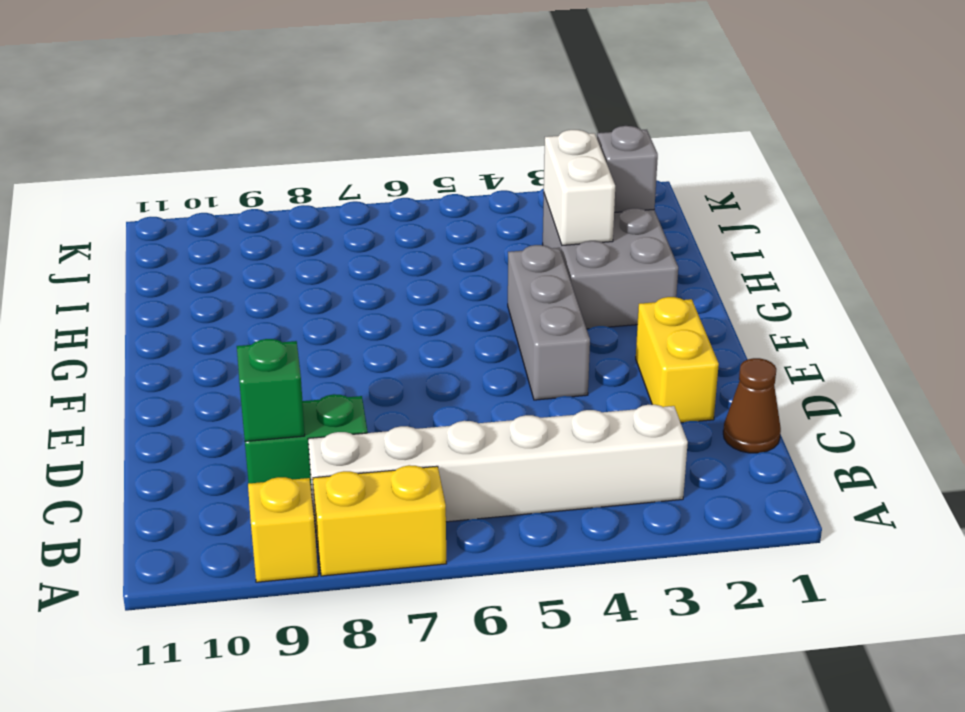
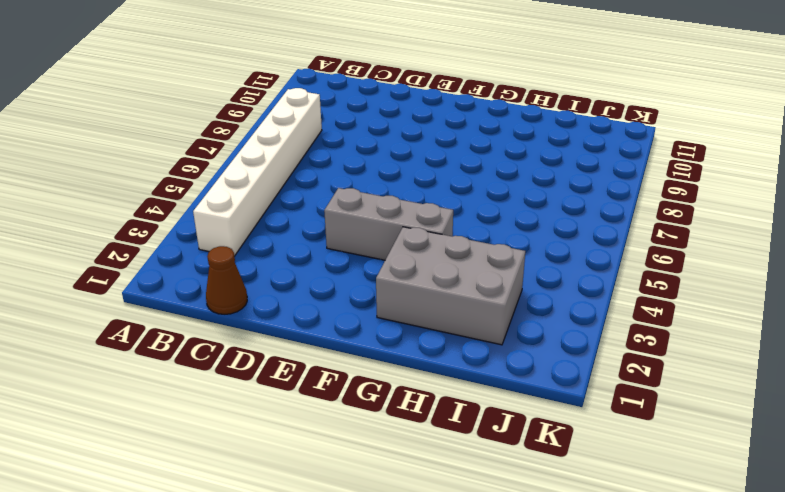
none -> yellow brick A7:A8 level 1
none -> yellow brick A9 level 1

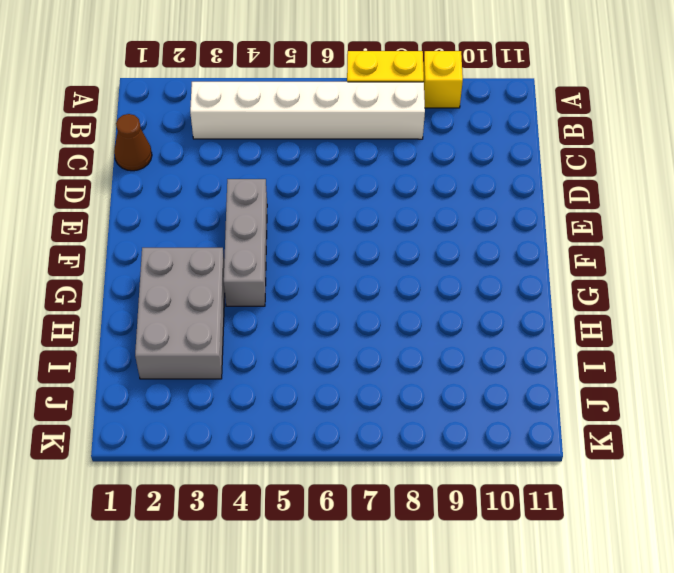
none -> green brick C8:C9 level 1
none -> yellow brick D2:E2 level 1

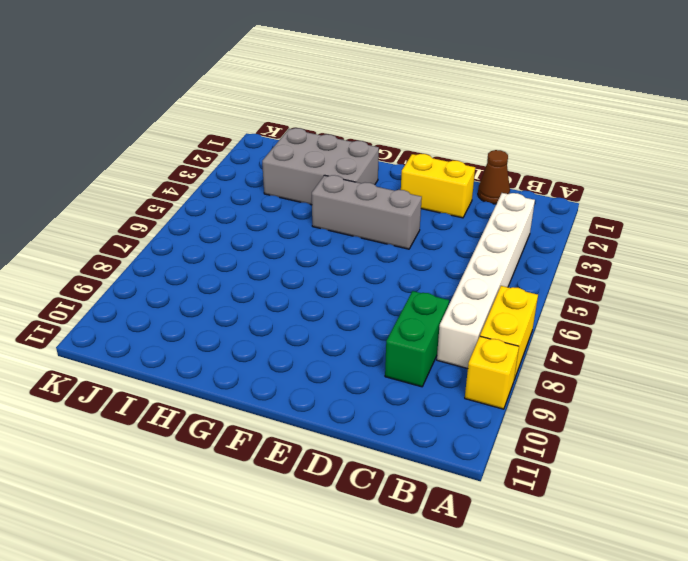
none -> green brick C9 level 2
none -> white brick H3:I3 level 2

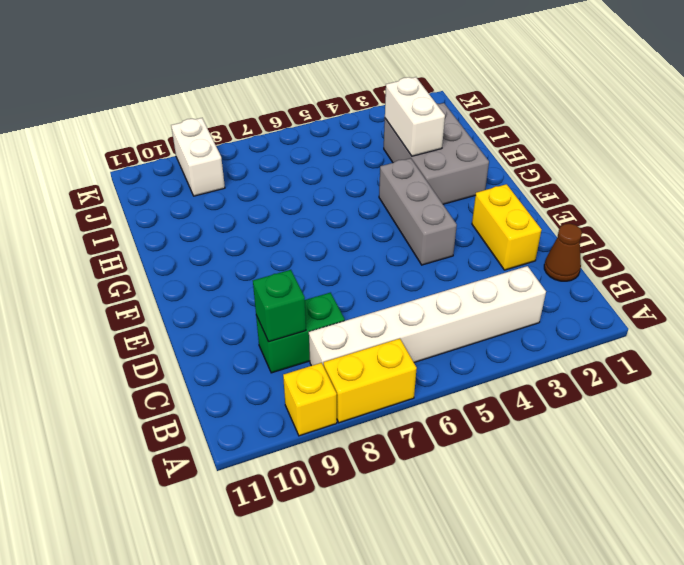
white brick J9:K9 level 1 -> none
none -> grey brick I2 level 2

